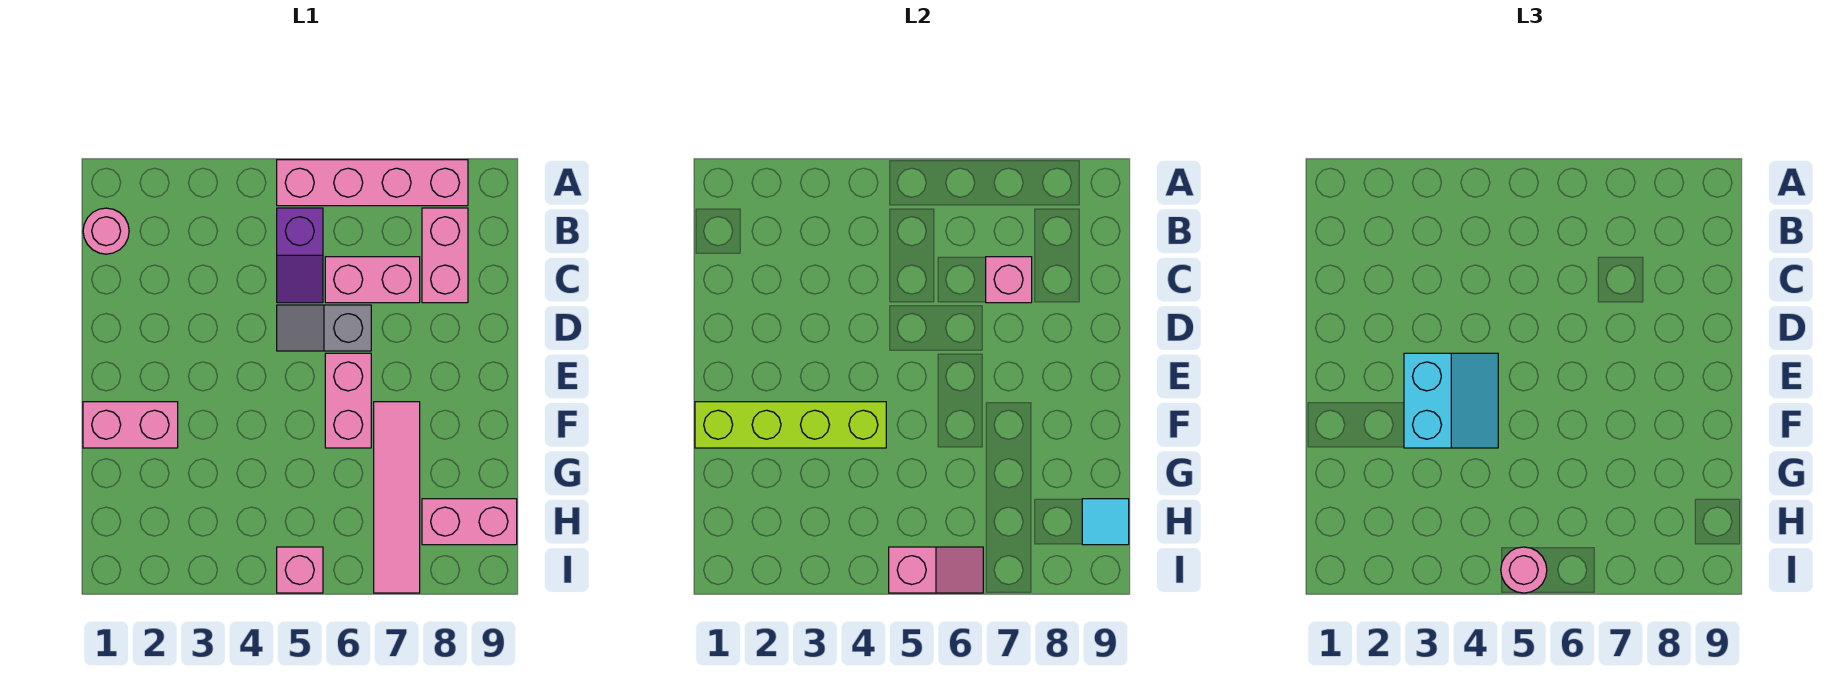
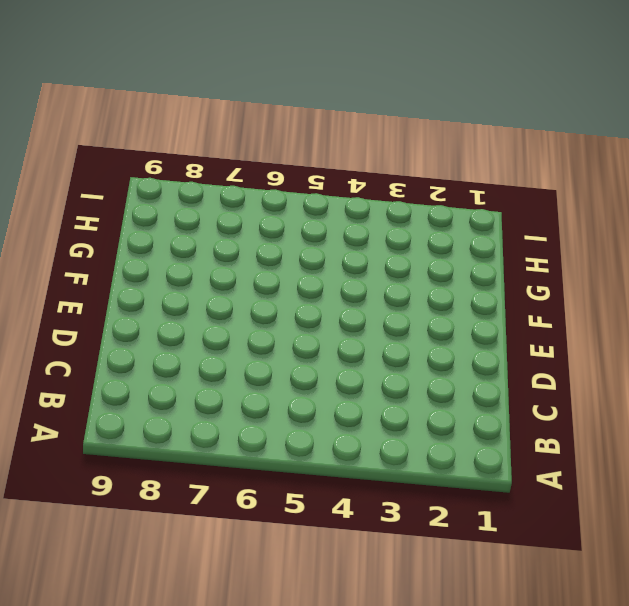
none -> pink brick A5:A8 level 1
none -> pink round brick B1 level 1
none -> purple slope B5:C5 level 1 top B

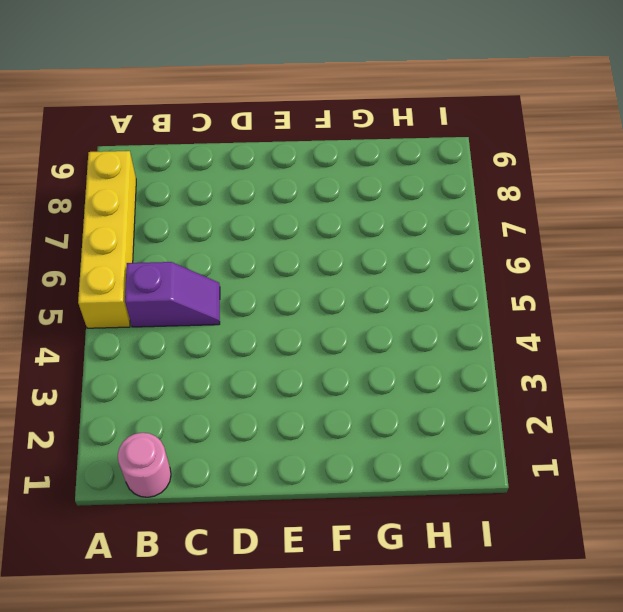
yellow brick A5:A8 level 1 -> pink brick A5:A8 level 1
none -> pink brick B8:C8 level 1
none -> pink brick C6:C7 level 1
none -> grey slope D5:D6 level 1 top 6

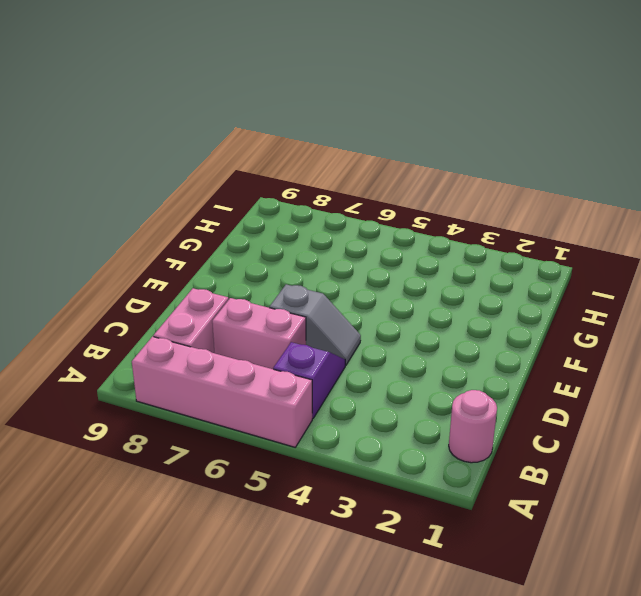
none -> pink brick E6:F6 level 1
none -> pink brick F1:F2 level 1
none -> pink tile F7:I7 level 1

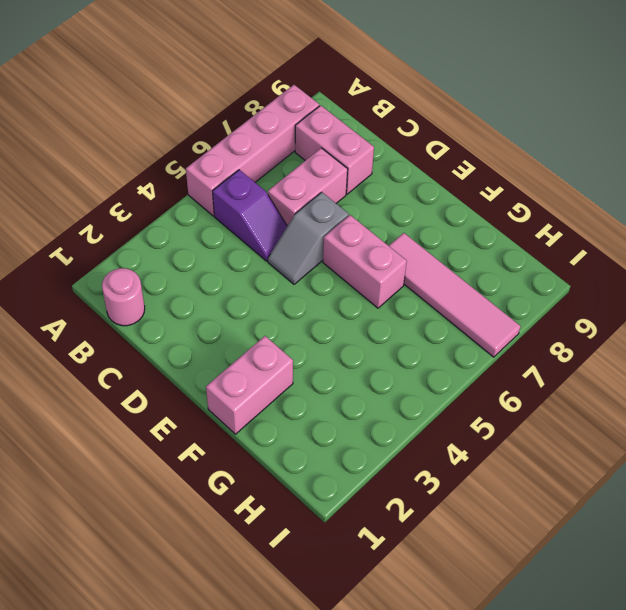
none -> pink brick H8:H9 level 1
none -> pink brick I5 level 1
none -> pink brick C7 level 2

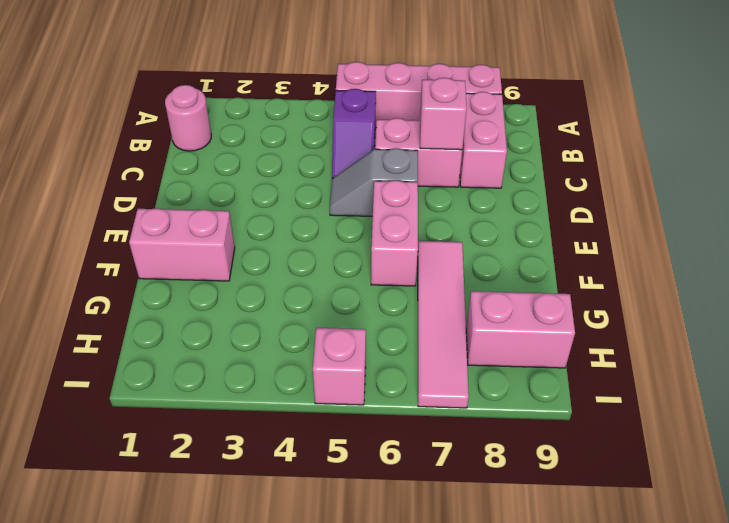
none -> lime brick F1:F4 level 2
none -> cyan tile H9 level 2
none -> pink slope I5:I6 level 2 top 5

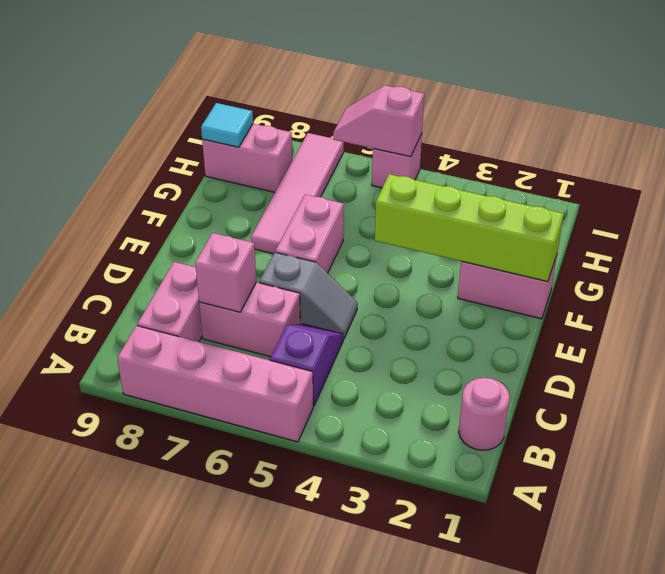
none -> cyan slope E3:F4 level 3 top 3
none -> pink round brick I5 level 3

